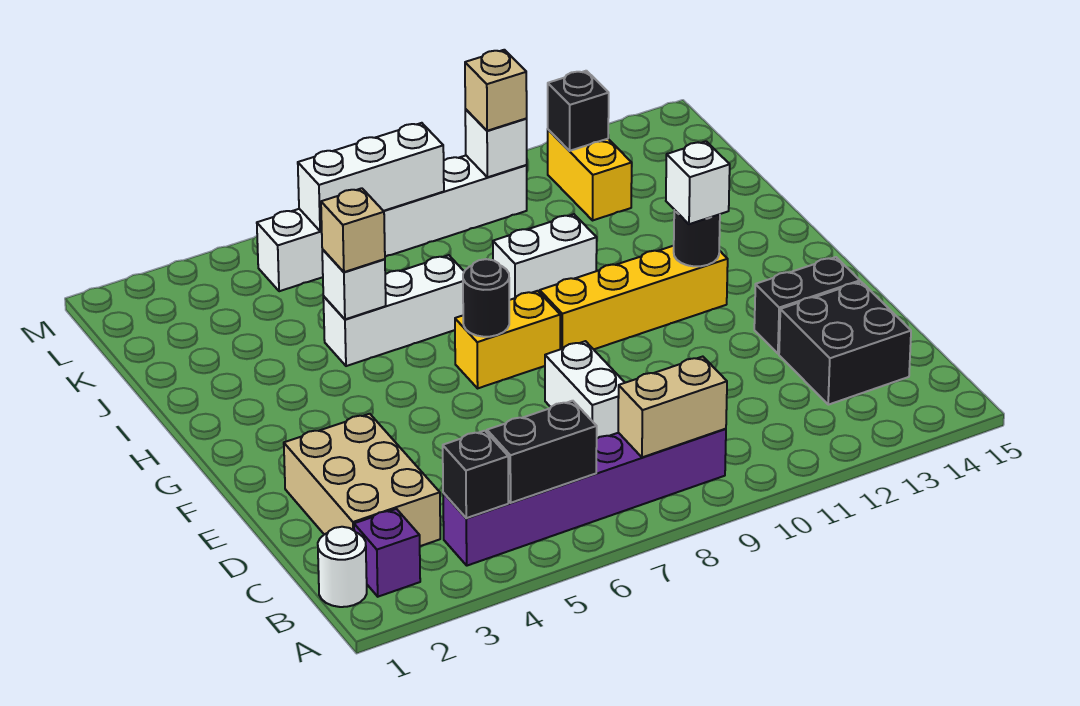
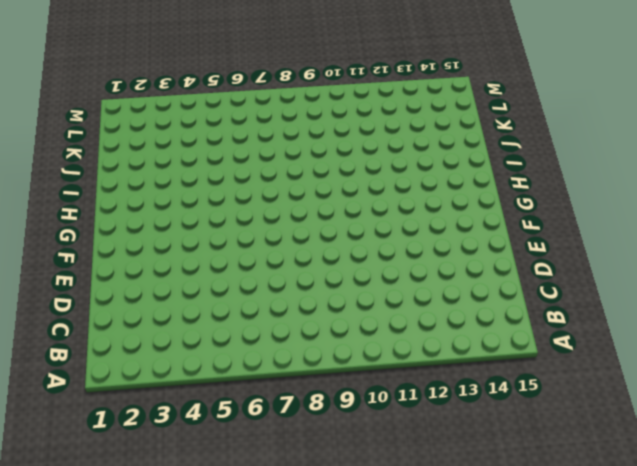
none -> white round brick B1 level 1
none -> purple brick B2 level 1
none -> purple brick B4:B9 level 1

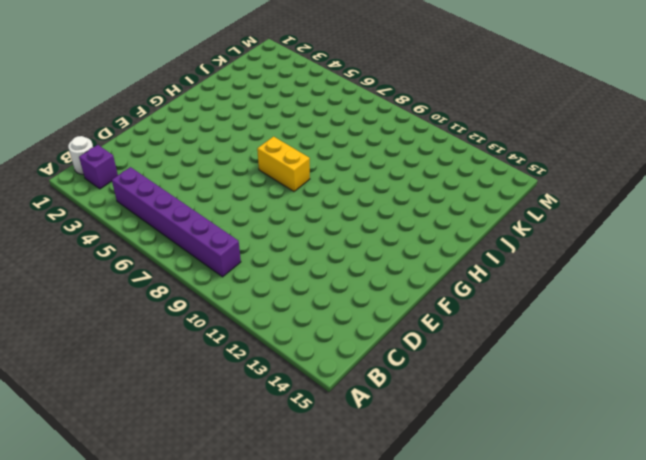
none -> tan brick C2:E3 level 1
none -> black brick C13:D14 level 1
none -> white brick D8:E8 level 1

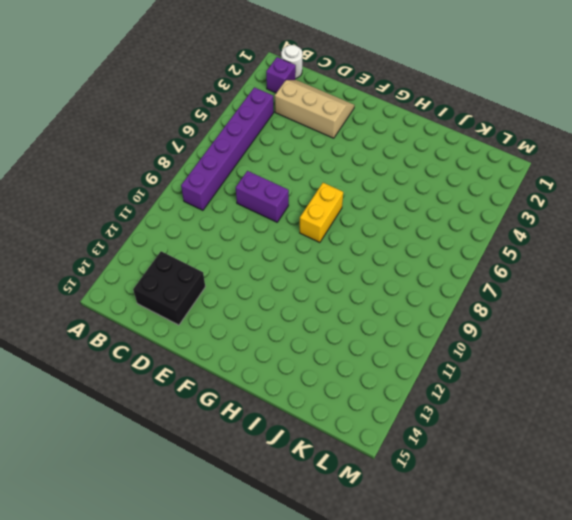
tan slope C2:E3 level 1 top 3 -> tan brick C2:E3 level 1
purple brick D8:E8 level 1 -> white brick D8:E8 level 1
none -> black brick E13:E14 level 1
none -> yellow brick G9:G12 level 1
none -> white brick I5:I7 level 1

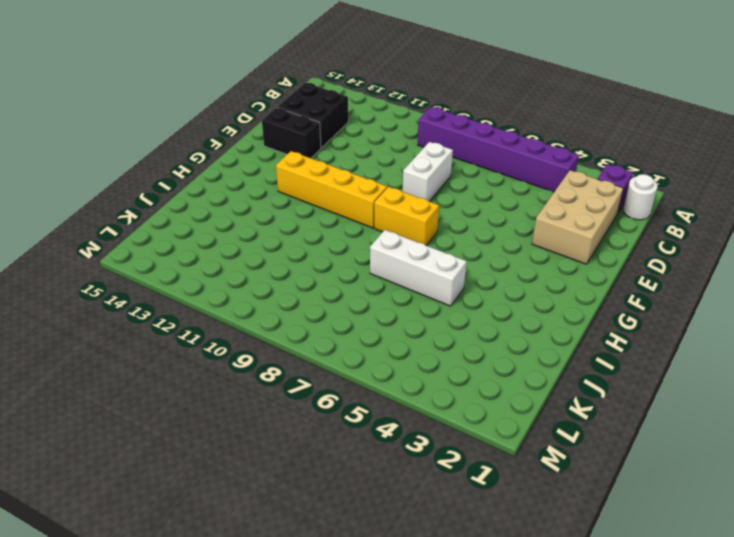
none -> white brick I9:I10 level 1
none -> yellow brick K12:L12 level 1
none -> white brick L5:L10 level 1

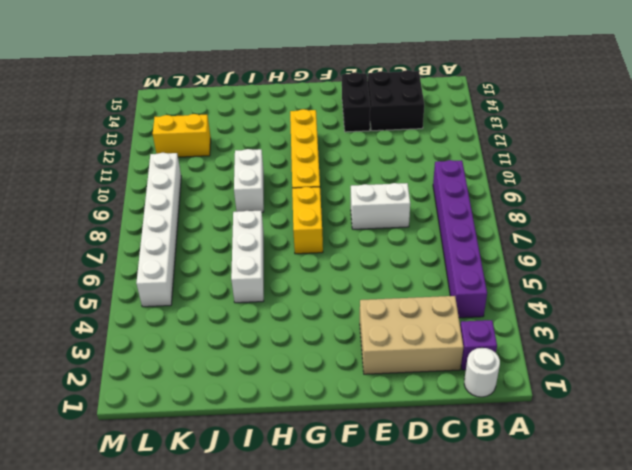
none -> black brick B4 level 2
none -> black brick B5:B6 level 2
none -> tan brick B8:B9 level 2

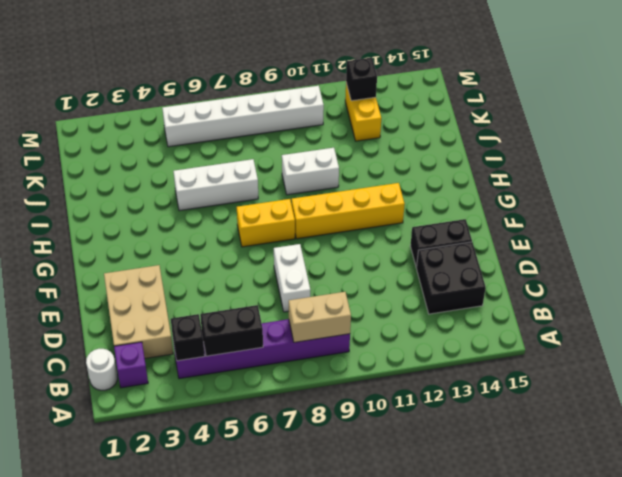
none -> black round brick G7 level 2
none -> black round brick G12 level 2
none -> white brick I5 level 2

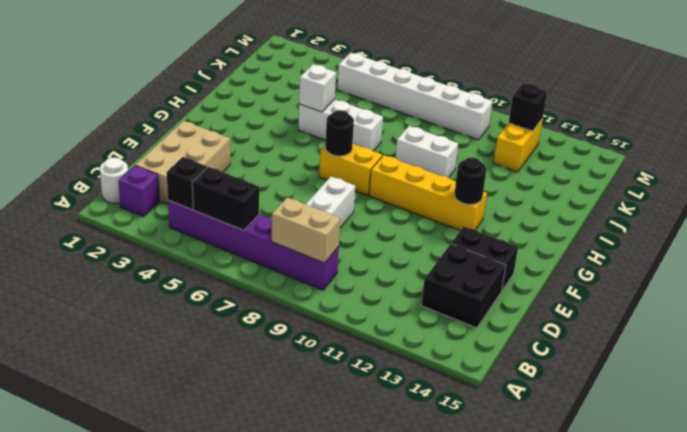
none -> white brick L6:L8 level 2
none -> white brick L10 level 2
none -> white brick G12 level 3

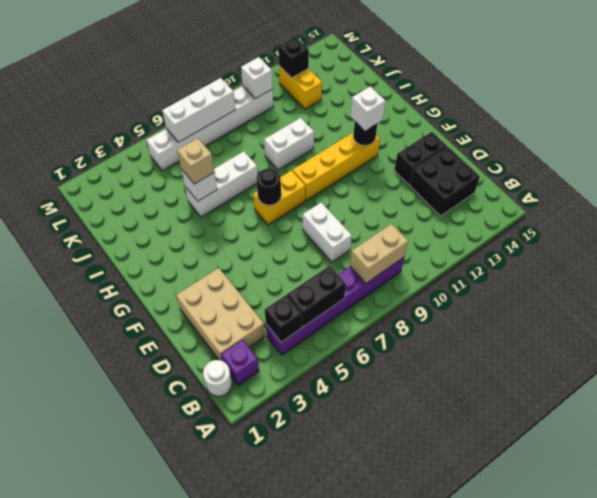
none -> tan brick L10 level 3

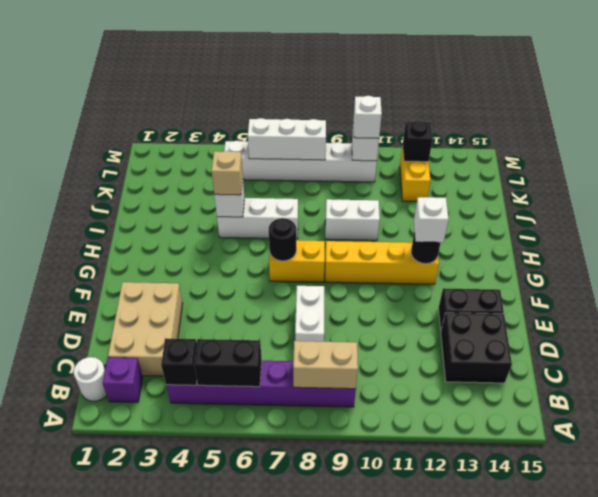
white brick L10 level 3 -> tan brick L10 level 3

